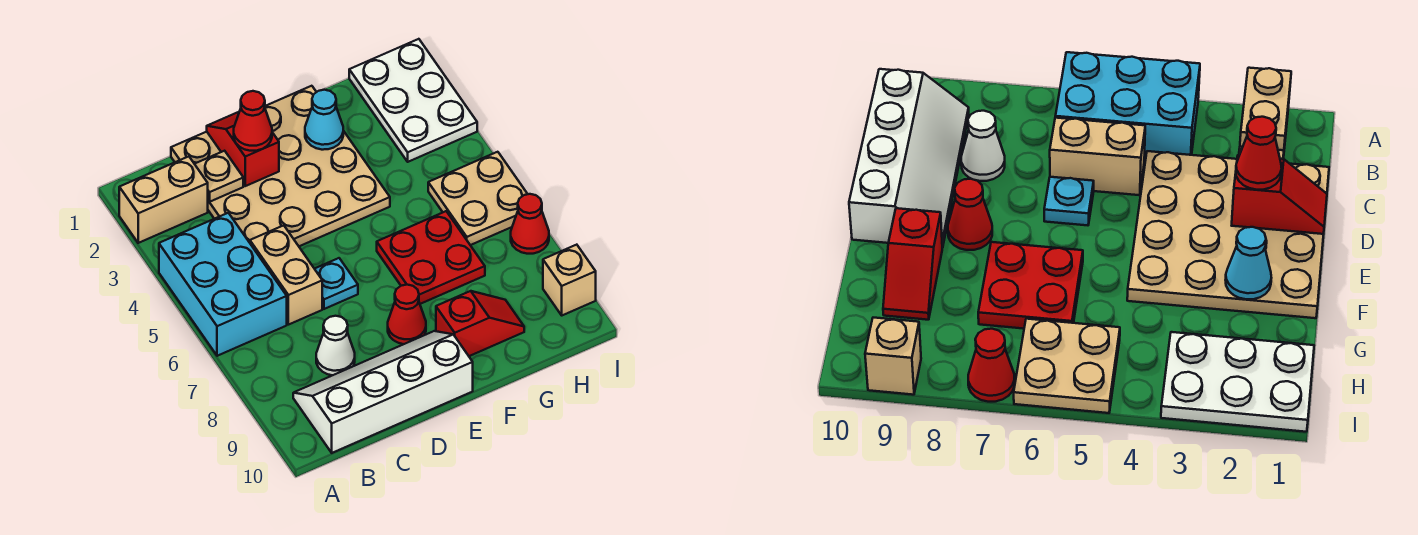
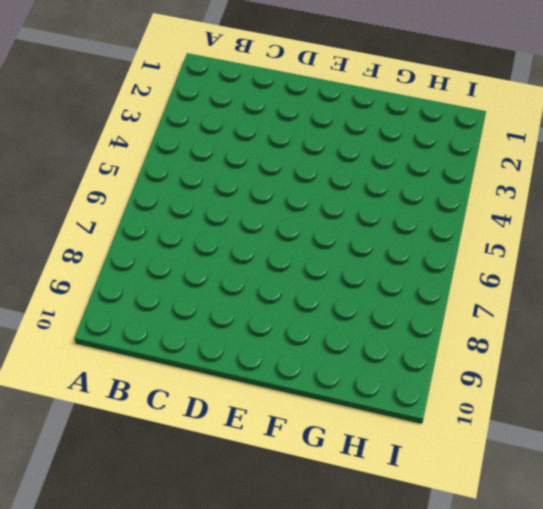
none -> tan brick A2:B2 level 1
none -> cyan brick A4:B6 level 1
none -> white slope B9:E10 level 1 top 10

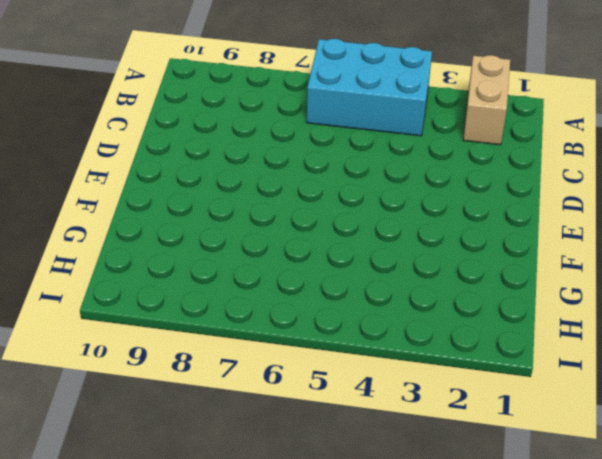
none -> white slope B9:E10 level 1 top 10
none -> tan plate C1:F4 level 1
none -> tan brick C5:C6 level 1

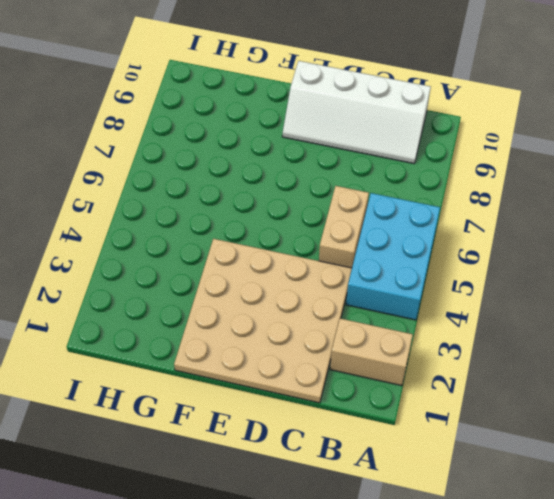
none -> white cone C8 level 1
none -> cyan plate D6 level 1
none -> red cone E8 level 1

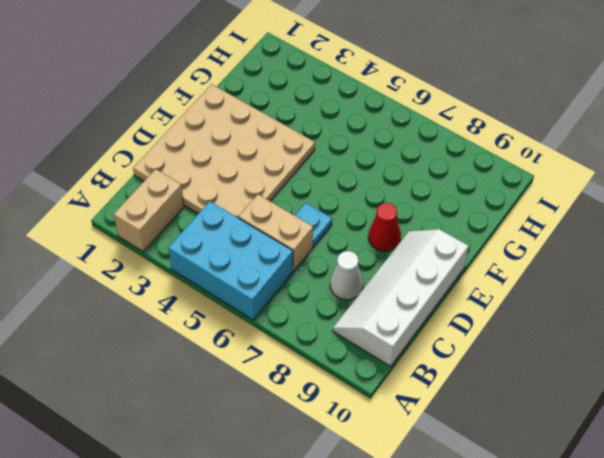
none -> red plate F6:G7 level 1
none -> red slope F9:G9 level 1 top F
none -> white plate H1:I3 level 1

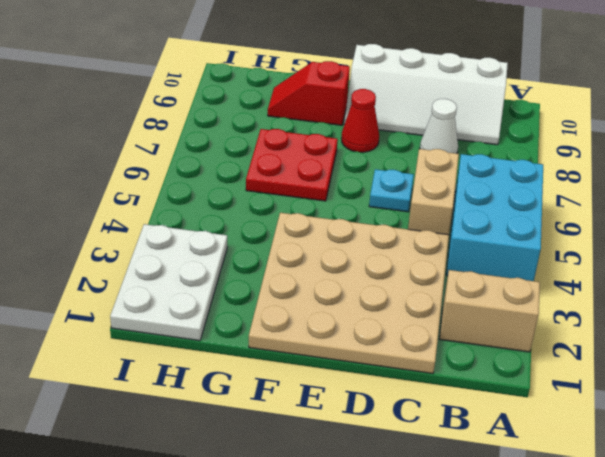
none -> tan plate H5:I6 level 1
none -> red cone I7 level 1
none -> tan brick I9 level 1

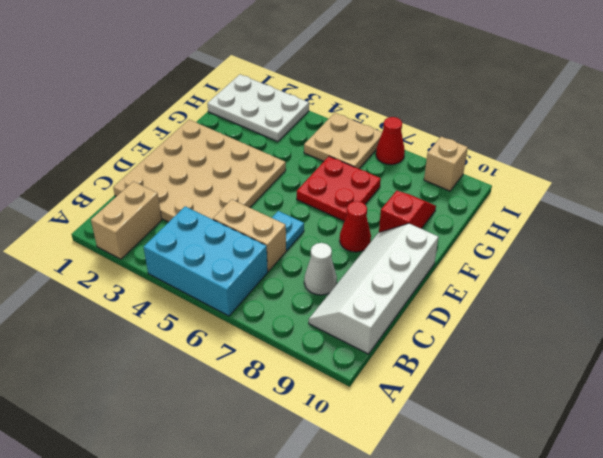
none -> tan plate C2 level 2
none -> red slope D1:D2 level 2 top 2
none -> cyan cone F2 level 2

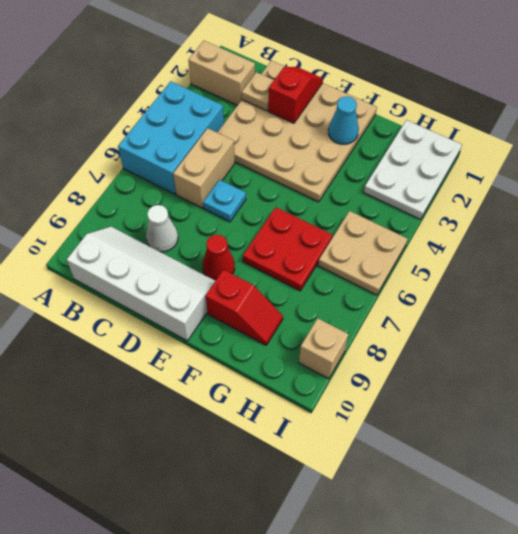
none -> red cone I7 level 1
none -> red cone D2 level 3

